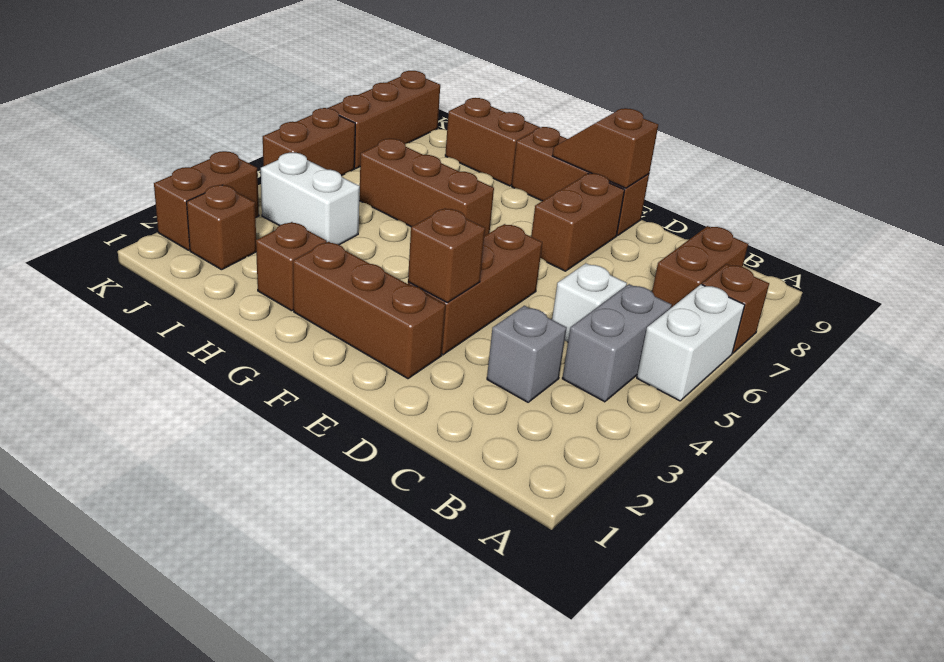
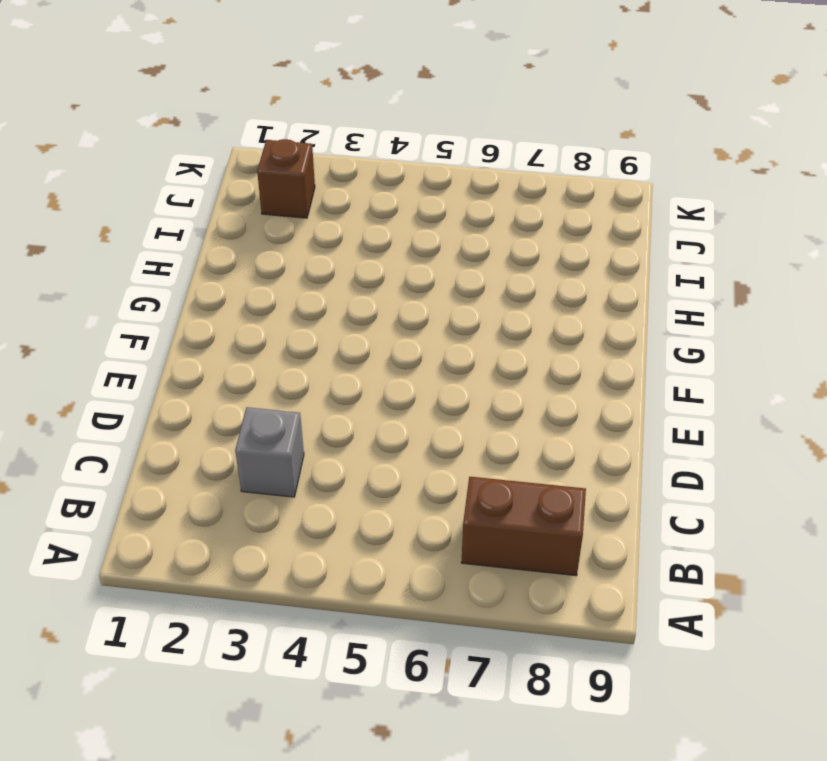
none -> white brick A5:A6 level 1
none -> brown brick A7 level 1
none -> grey brick B4:B5 level 1

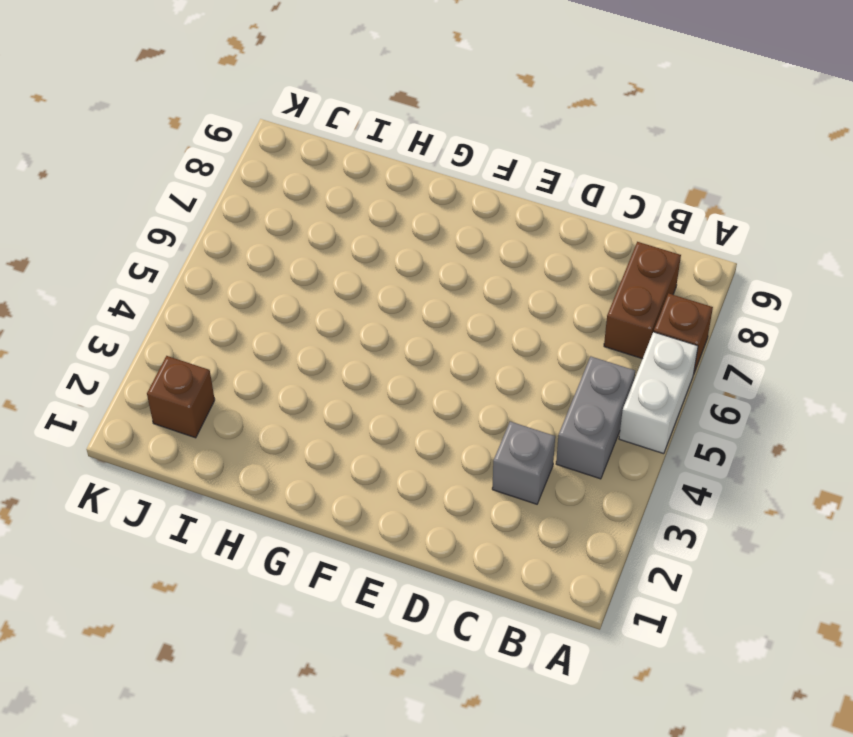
none -> white brick C5 level 1
none -> brown brick E2:G2 level 1
none -> brown brick E3:E5 level 1

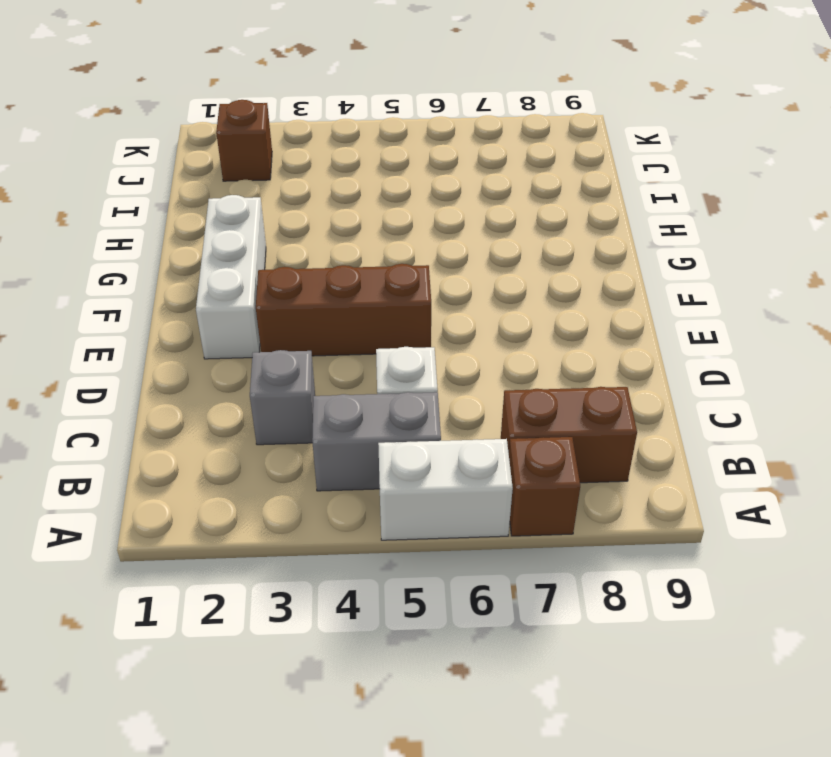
white brick E2:G2 level 1 -> brown brick E2:G2 level 1
none -> brown brick E7:E8 level 1
none -> brown brick E9:G9 level 1
none -> brown brick G6:I6 level 1

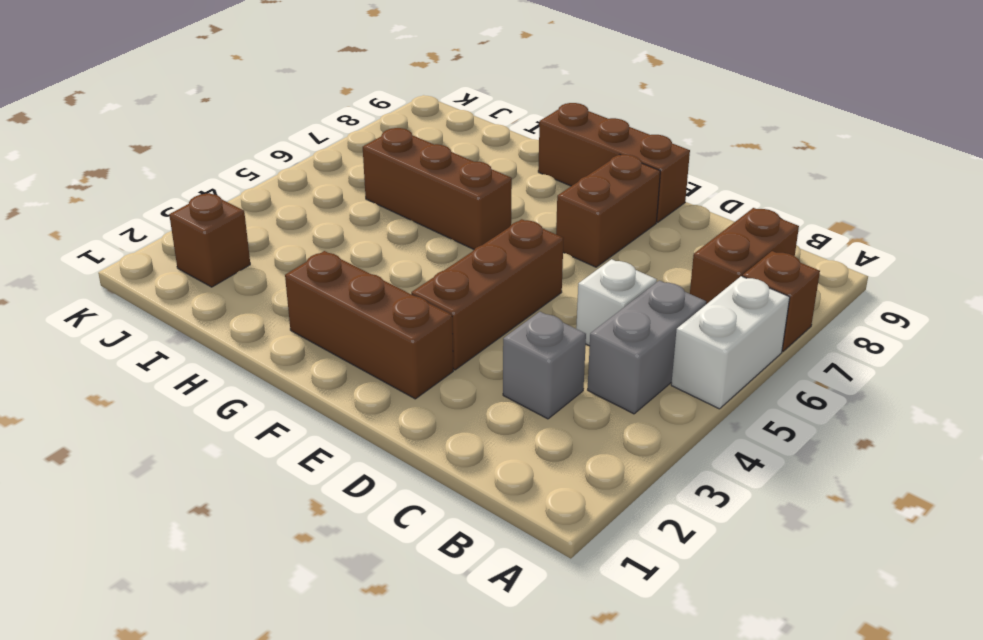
none -> brown brick H2 level 1
none -> brown brick H9:I9 level 1
none -> white brick I4:J4 level 1

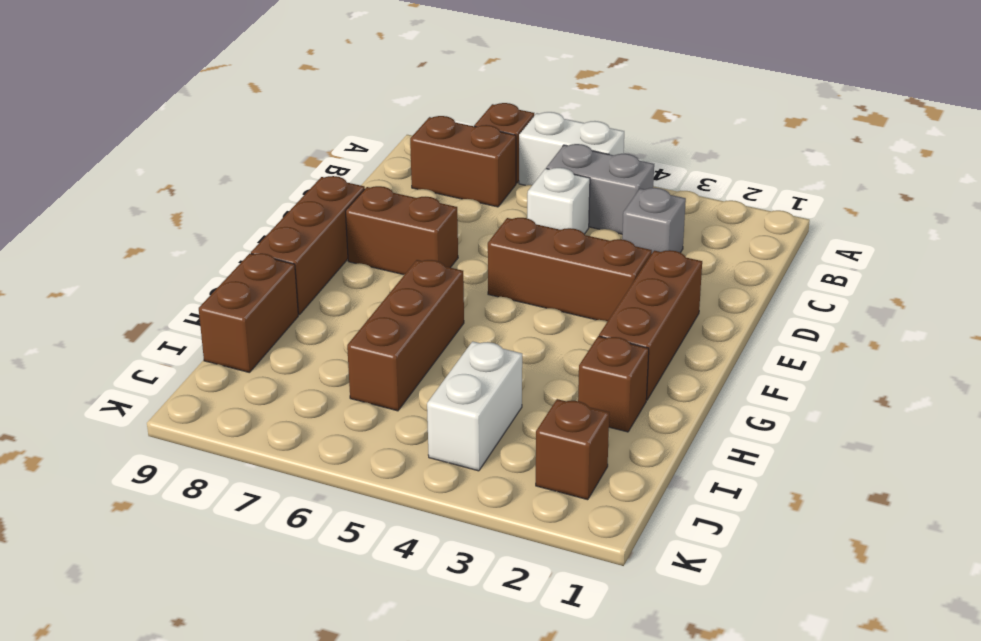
none -> brown brick K2:K3 level 1
none -> brown brick K5:K6 level 1
none -> brown brick K7:K9 level 1

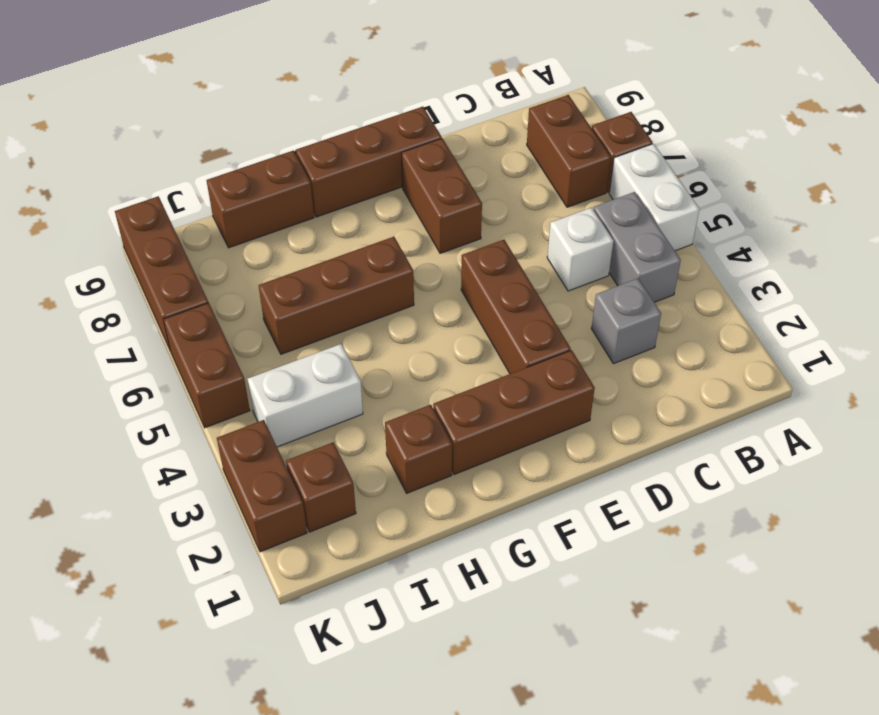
none -> brown brick E3 level 2
none -> brown slope E9:F9 level 2 top E

